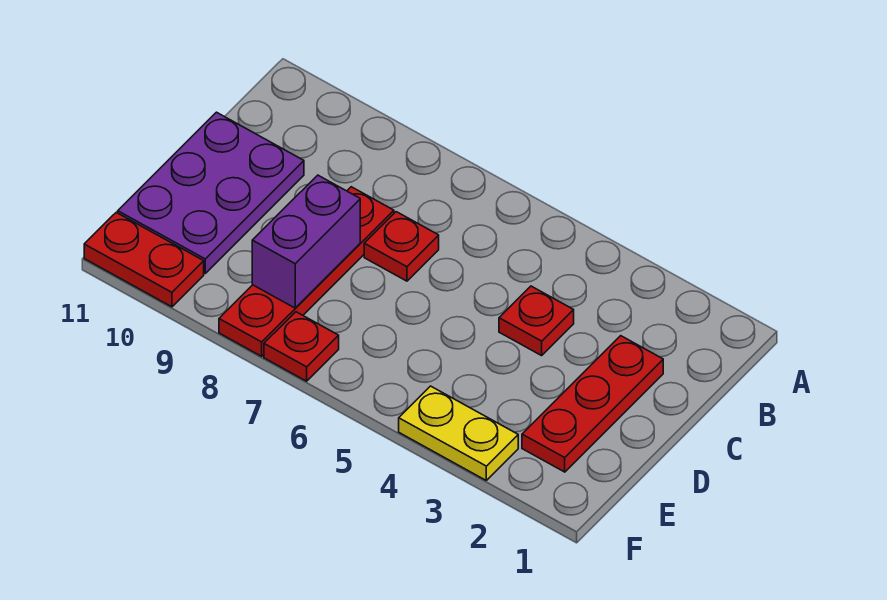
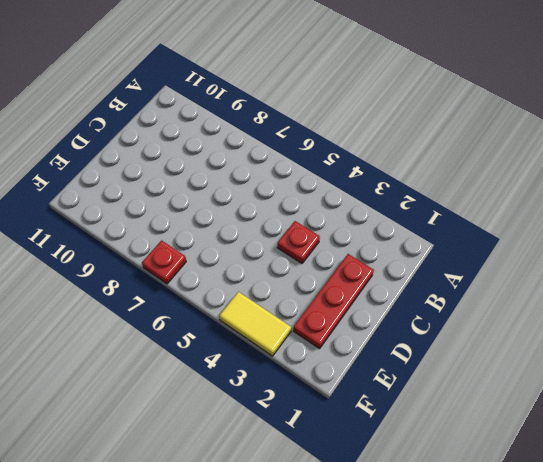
yellow tile F3:F4 level 1 -> yellow plate F3:F4 level 1
none -> red plate C7 level 1
none -> red plate C8:F8 level 1

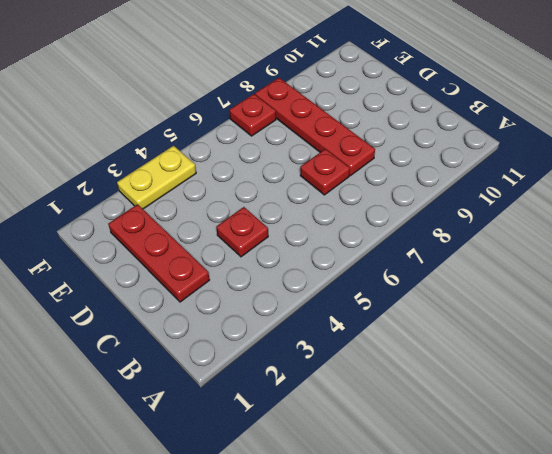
none -> purple plate C10:E11 level 1
none -> red plate F10:F11 level 1

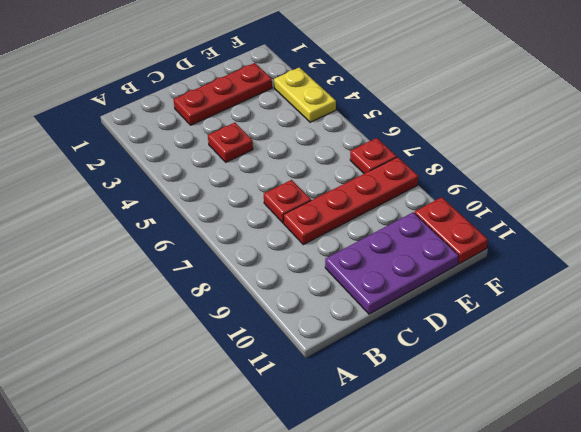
none -> purple brick D8:E8 level 2

